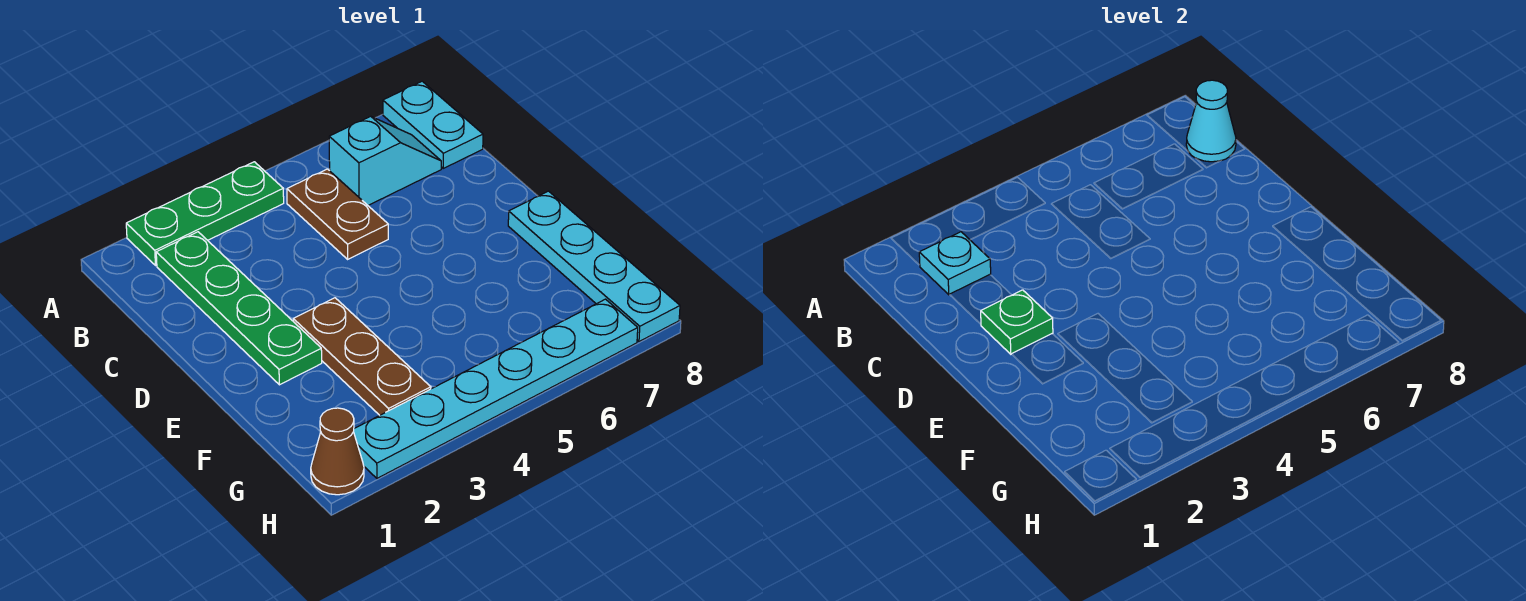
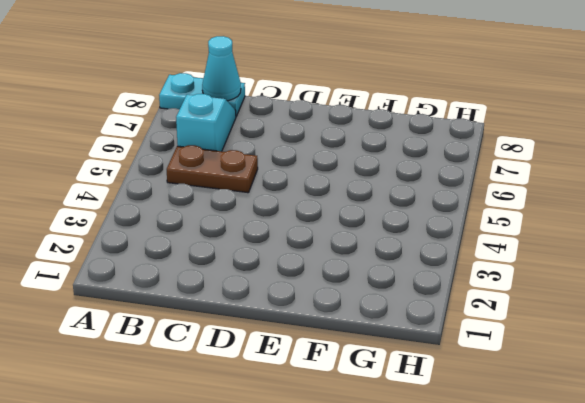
none -> green plate A2:A4 level 1
none -> green plate B2:E2 level 1
none -> brown plate E3:G3 level 1

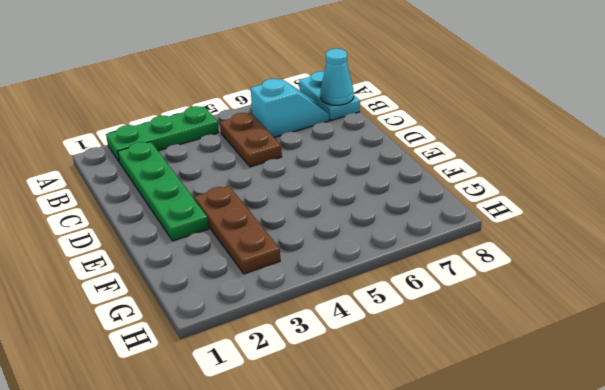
none -> cyan plate E8:H8 level 1
none -> brown cone H1 level 1
none -> cyan plate H2:H7 level 1

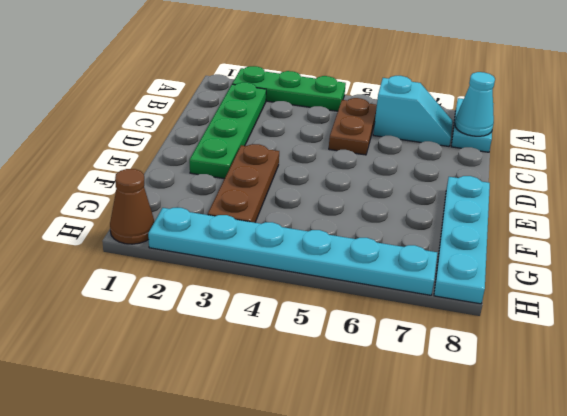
none -> cyan plate B2 level 2
none -> green plate D2 level 2

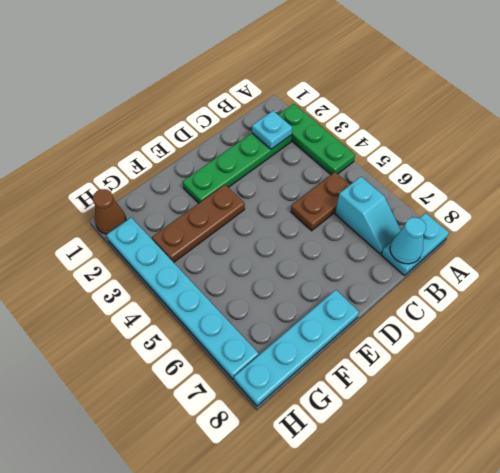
none -> green plate D2 level 2

